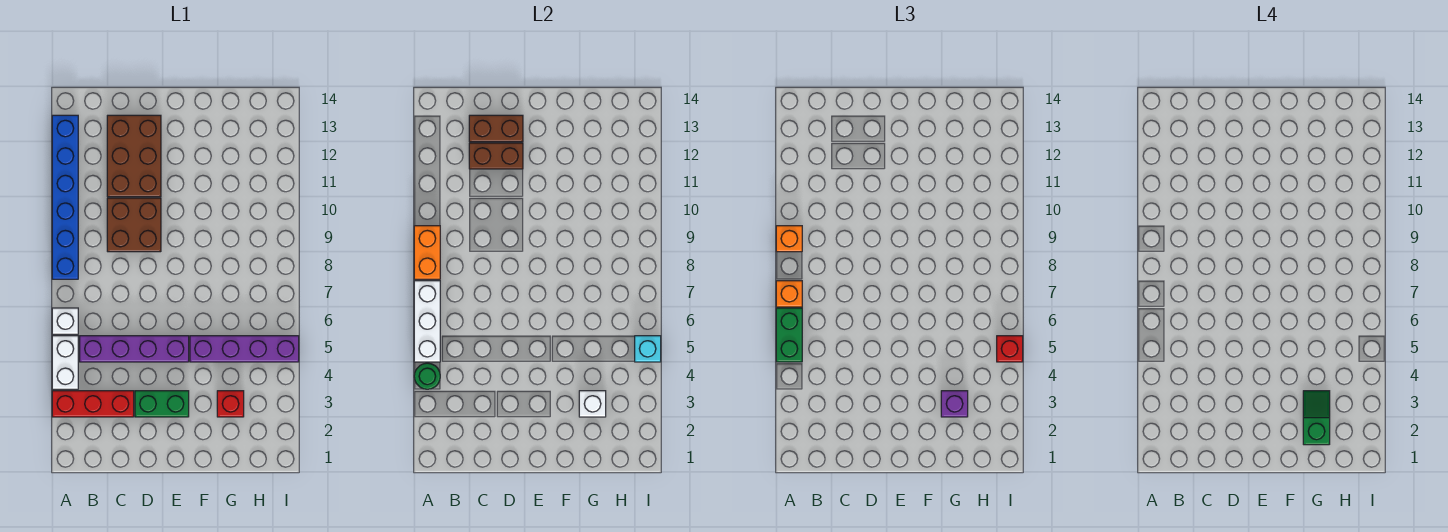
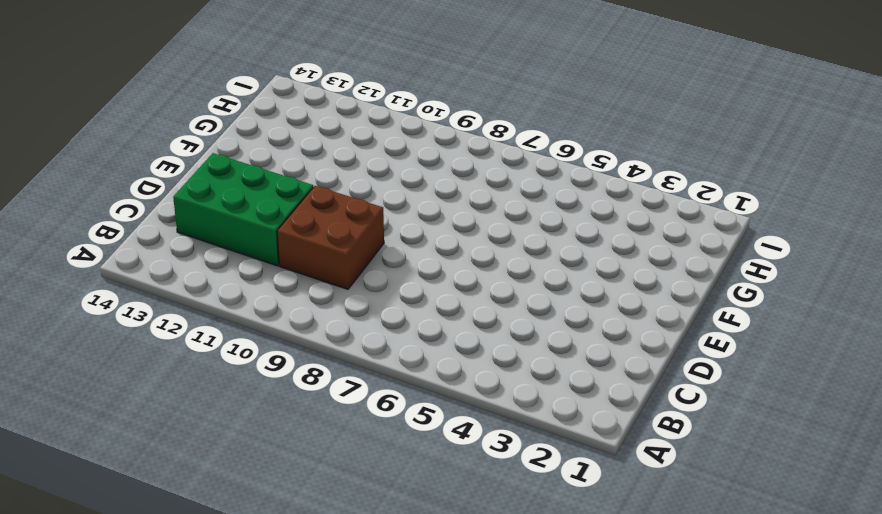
green brick C11:D13 level 1 -> brown brick C11:D13 level 1
none -> red brick A3:C3 level 1
none -> white brick A4:A5 level 1
none -> white brick A6 level 1

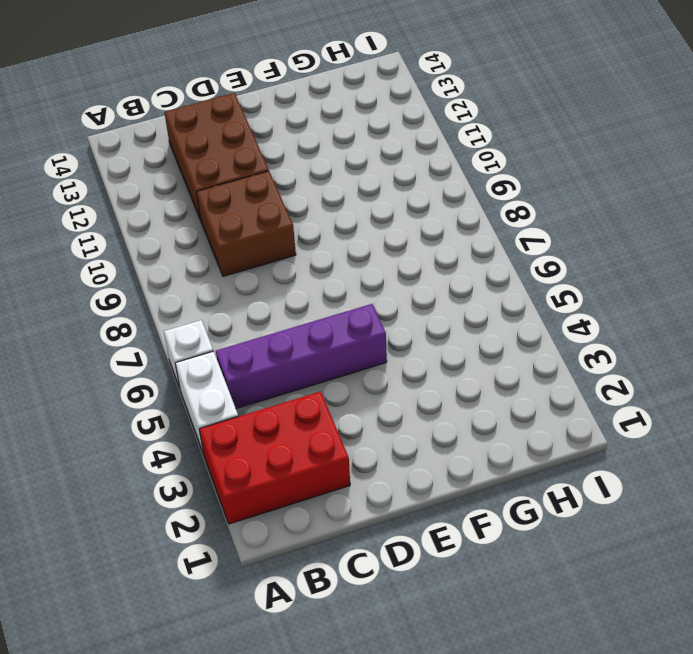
red brick A2:C3 level 1 -> red brick A3:C3 level 1
none -> blue brick A8:A13 level 1
none -> green brick D3:E3 level 1
none -> purple brick F5:I5 level 1

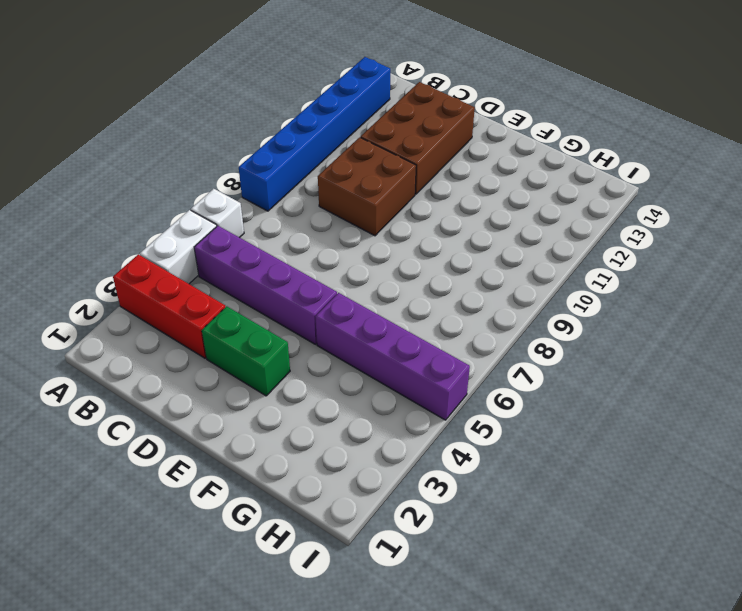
none -> red brick G3 level 1
none -> green round brick A4 level 2
none -> white brick A5:A7 level 2

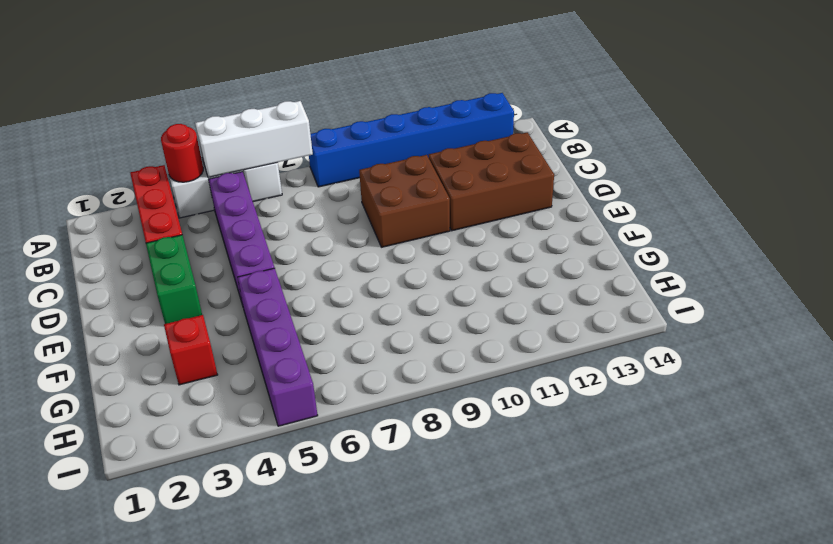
red round brick A4 level 2 -> green round brick A4 level 2
none -> orange brick A8:A9 level 2
none -> brown brick C12:D12 level 2
none -> brown brick C13:D13 level 2

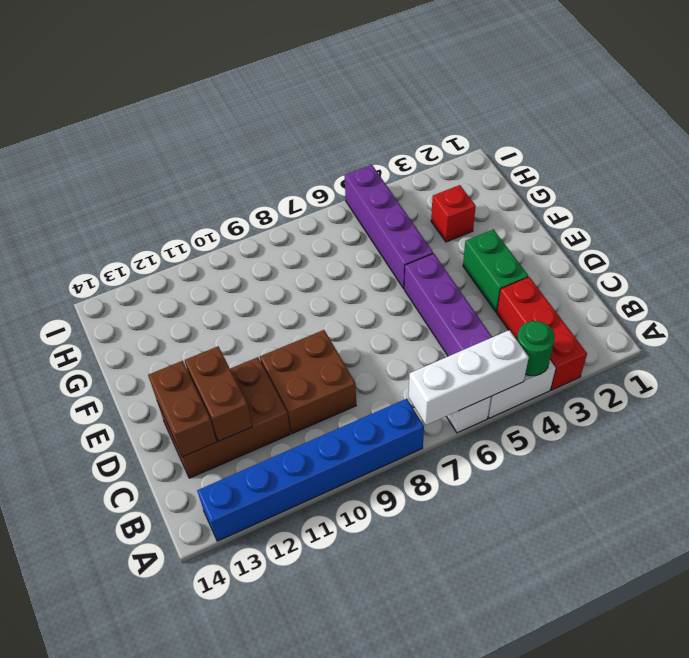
none -> orange brick A8:A9 level 2
none -> white brick G3 level 2
none -> cyan brick I5 level 2

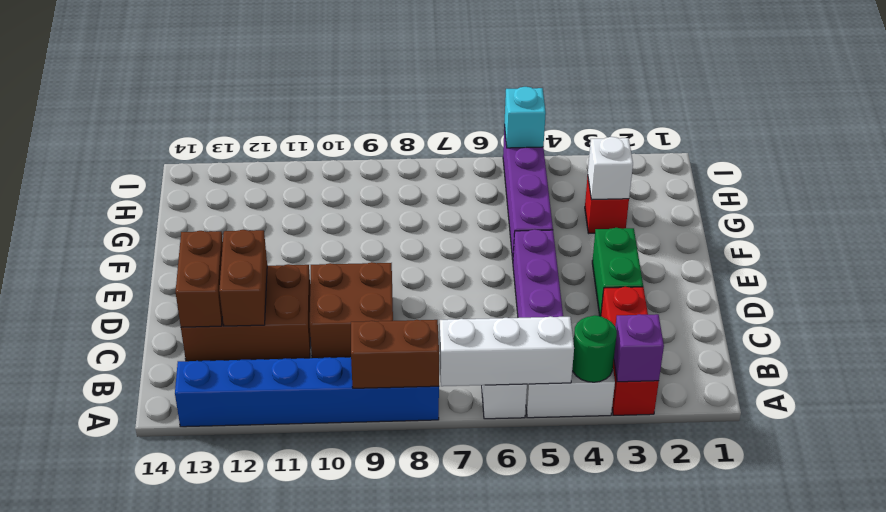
purple brick A3 level 2 -> purple brick G3 level 3
brown brick A8:A9 level 2 -> orange brick A8:A9 level 2
none -> green brick A5:A6 level 3
none -> orange brick A7 level 3
none -> orange brick A9 level 3

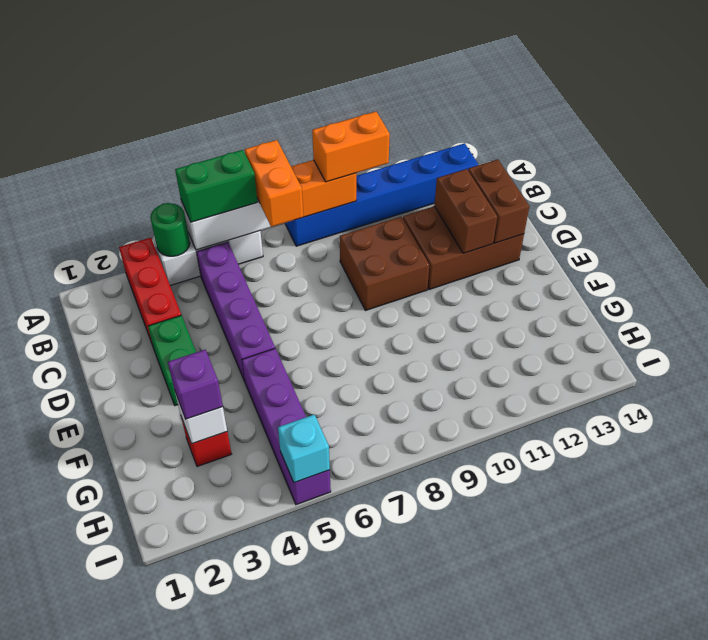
orange brick A7:B7 level 3 -> orange brick A7 level 3
orange brick A9:A10 level 3 -> orange brick A9 level 3
none -> red brick I5 level 3
none -> green slope G2:G3 level 4 top 2

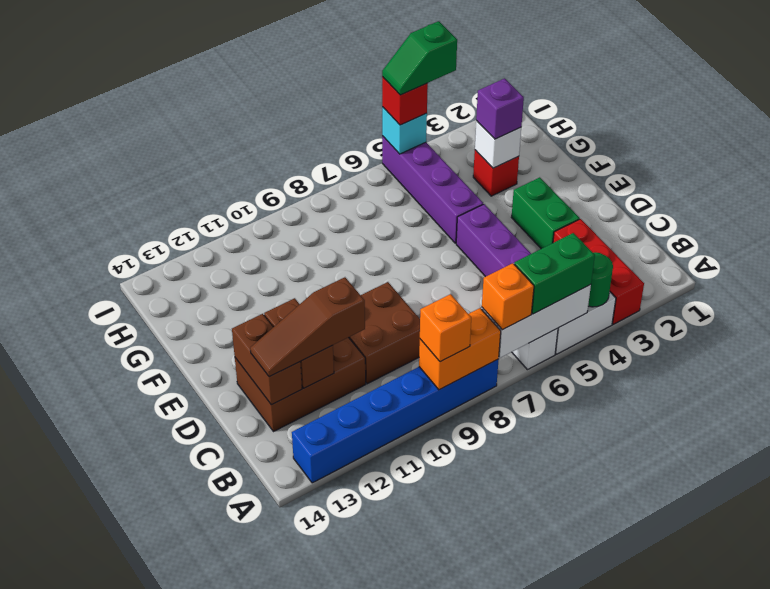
brown slope C11:C13 level 3 top 11 -> none
green slope I4:I5 level 4 top 4 -> green slope G2:G3 level 4 top 2

